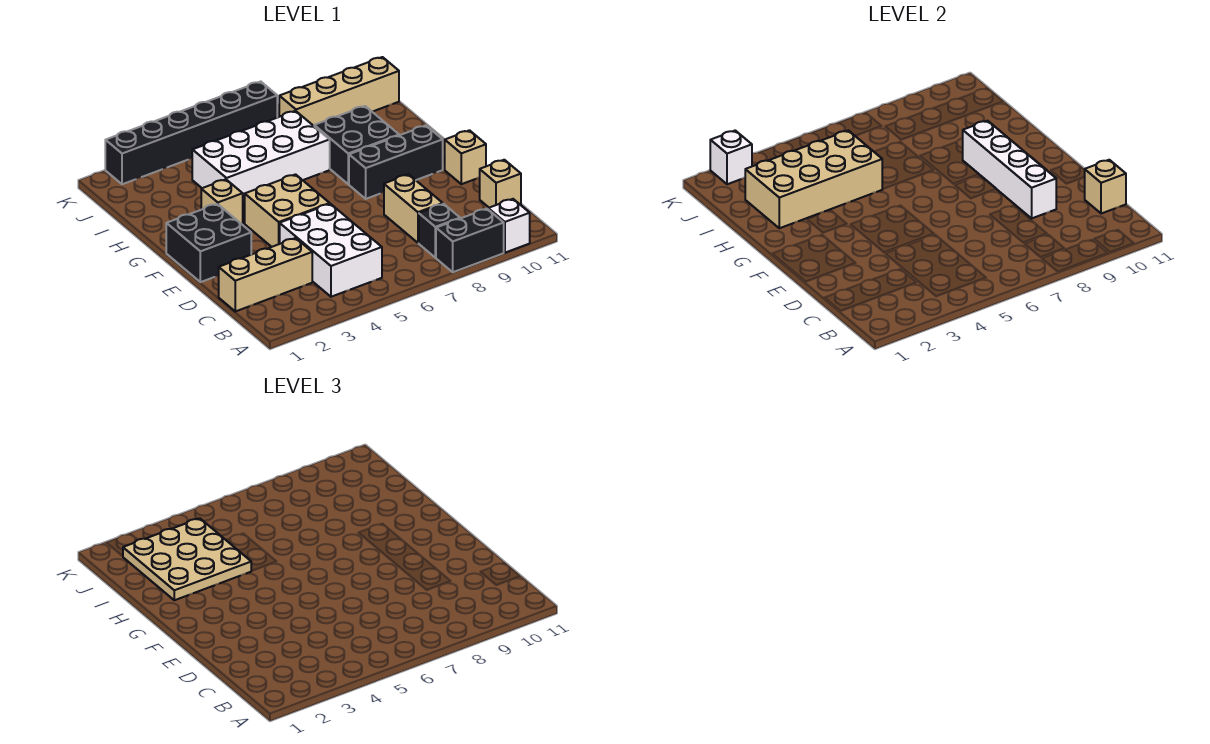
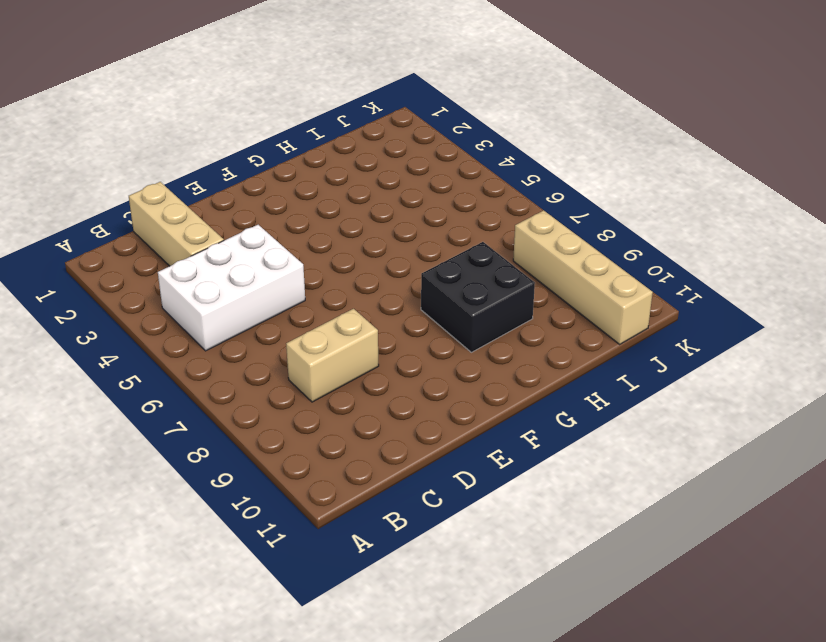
none -> black brick A8:A9 level 1
none -> white brick A10 level 1
none -> black brick B8 level 1

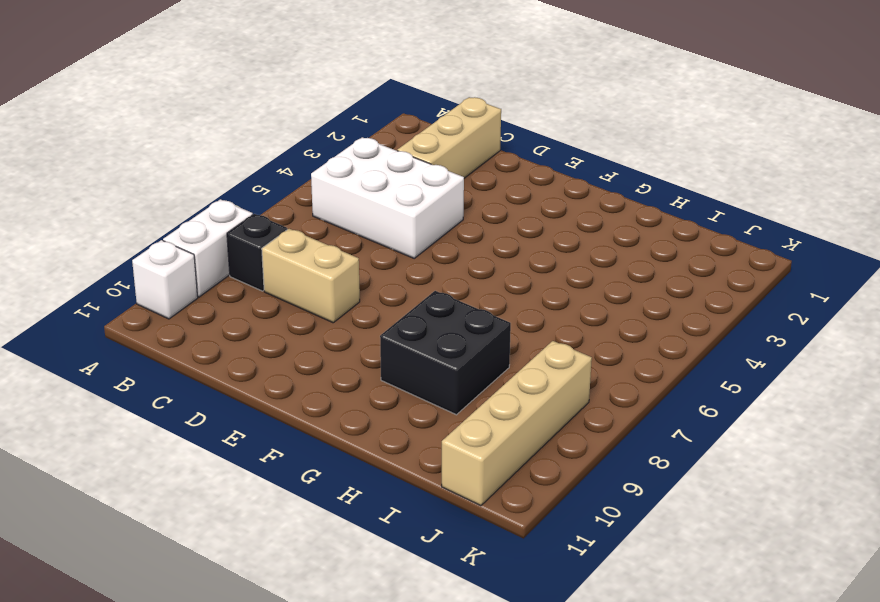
white brick A8:A9 level 1 -> black brick A8:A9 level 1
none -> tan brick C11 level 1
none -> black brick E1:F2 level 1
none -> tan brick E4:F5 level 1

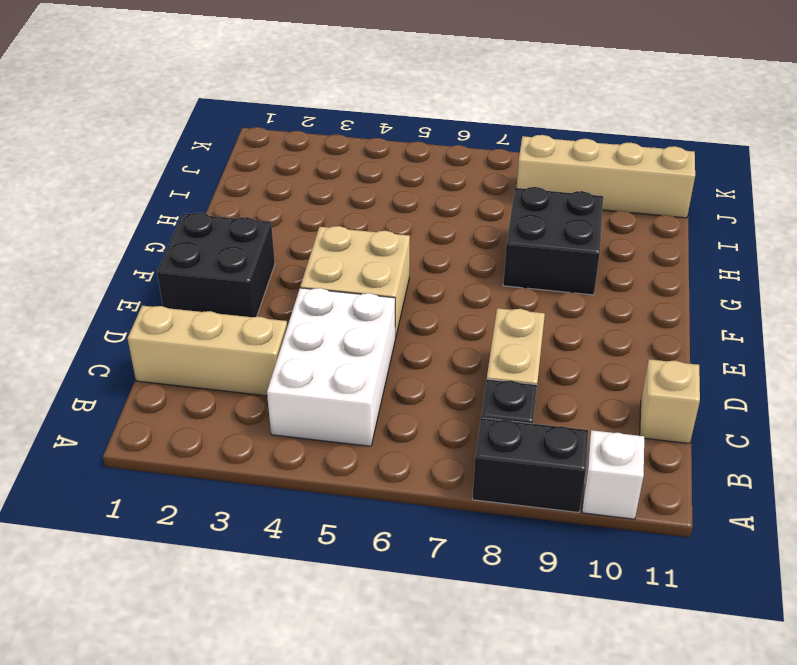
none -> tan brick E11 level 1
none -> black brick F8:F10 level 1
none -> tan brick G3 level 1

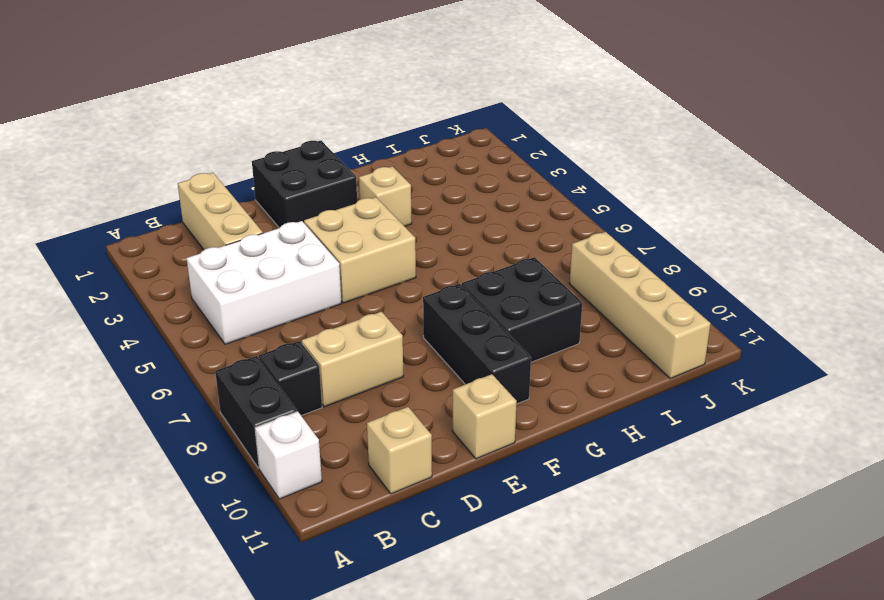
none -> white brick H4:I7 level 1
none -> black brick K2:K7 level 1
none -> tan brick C11 level 2

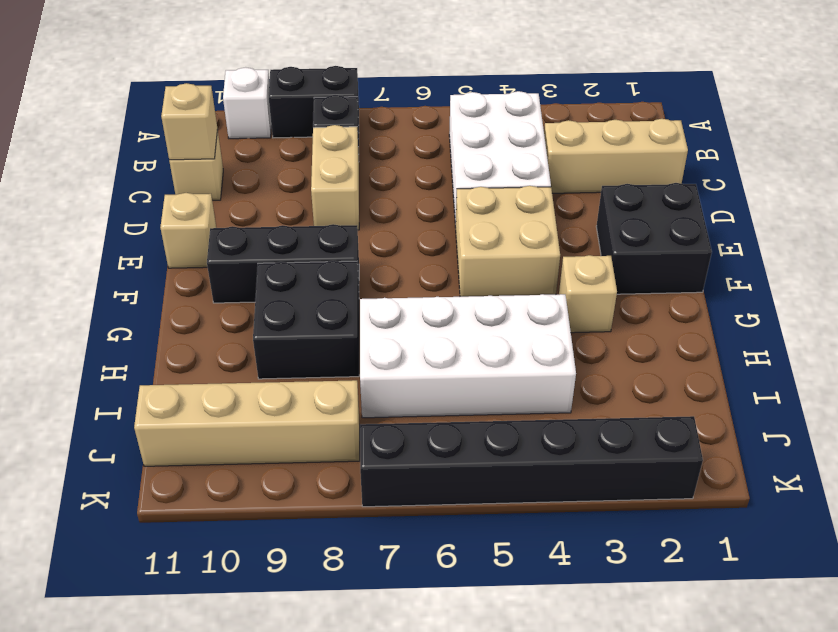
none -> white brick D9:G9 level 2
none -> tan brick H2:I5 level 2
none -> white brick K2 level 2

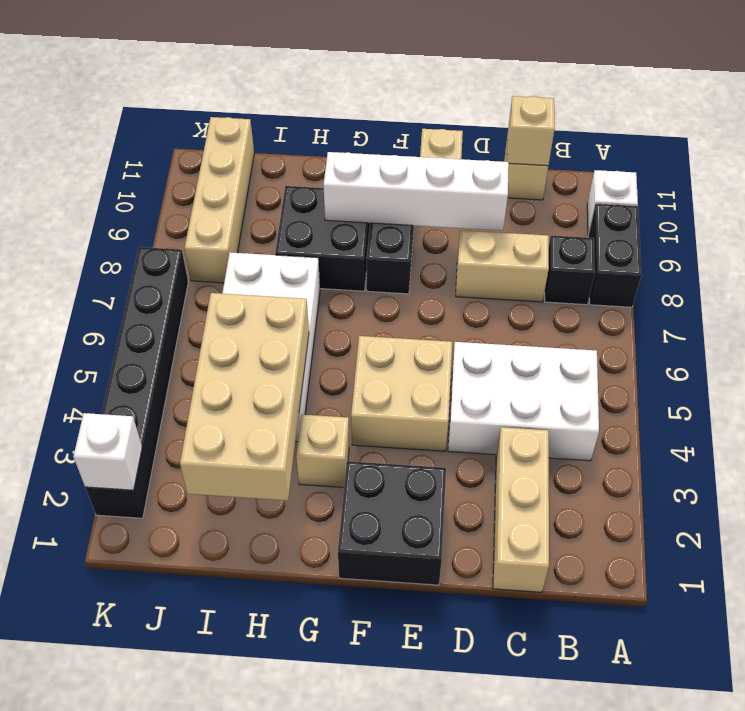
none -> tan plate H2:J4 level 3

